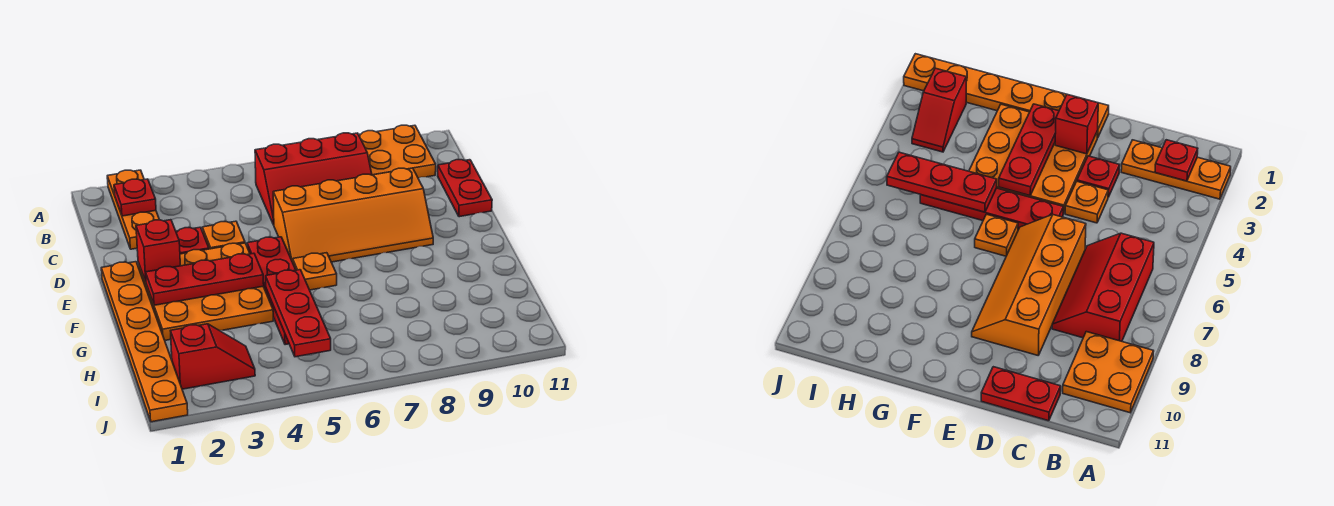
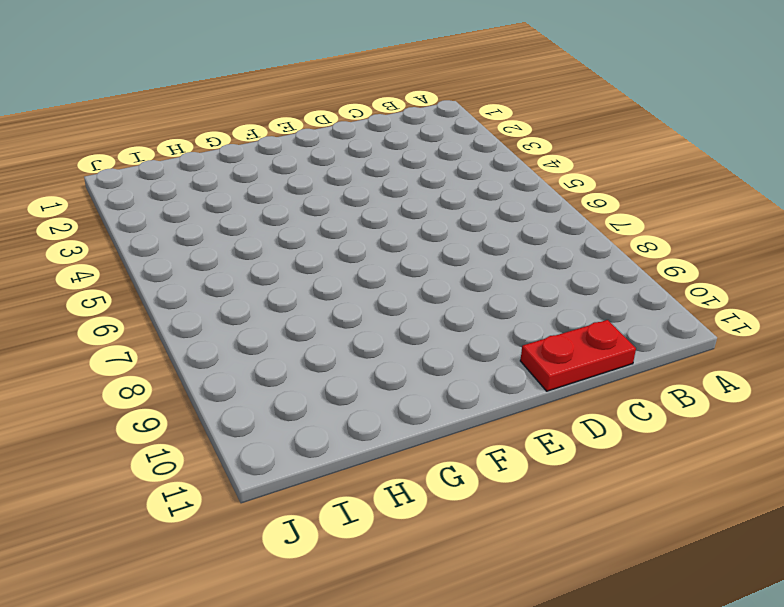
none -> orange plate A2:C2 level 1
none -> orange plate A9:B10 level 1
none -> red slope B6:C8 level 1 top B

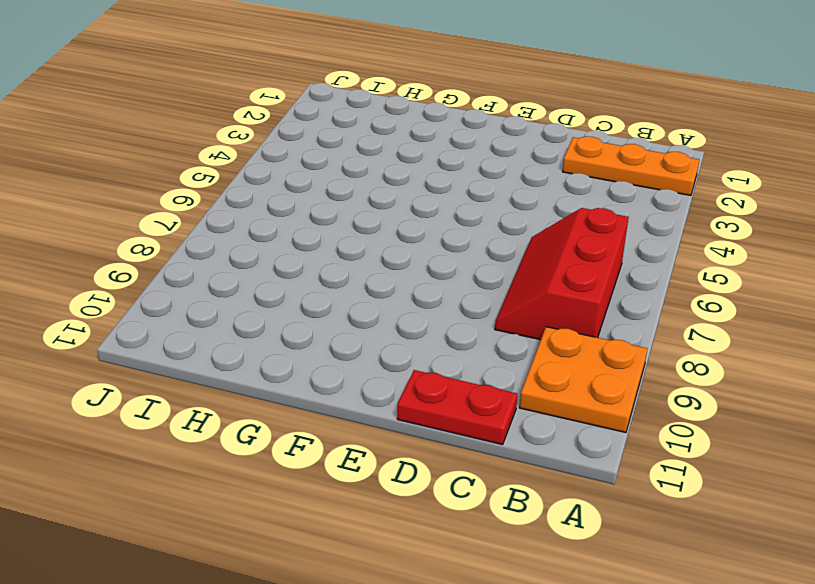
none -> red plate D3 level 1
none -> orange plate D4 level 1
none -> orange slope D6:E9 level 1 top D

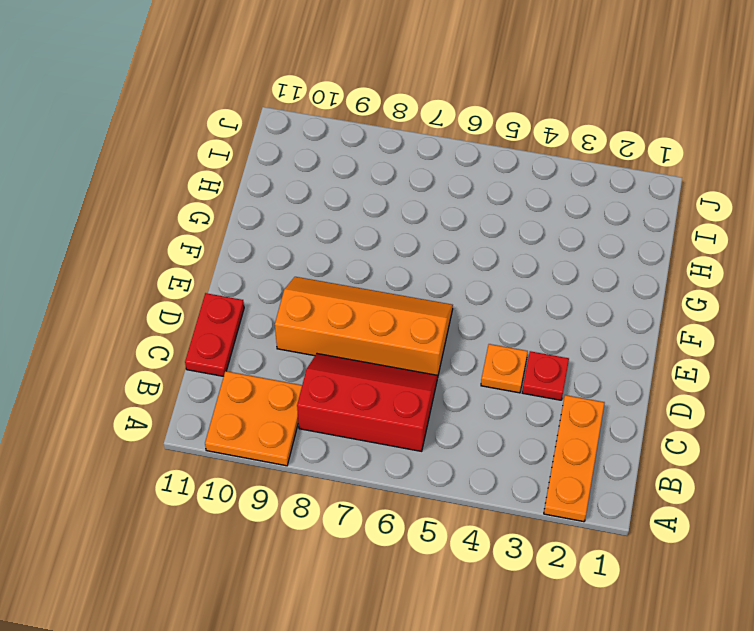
none -> orange plate E1:J1 level 1
none -> orange plate E2:G4 level 1
none -> red plate E5:H5 level 1

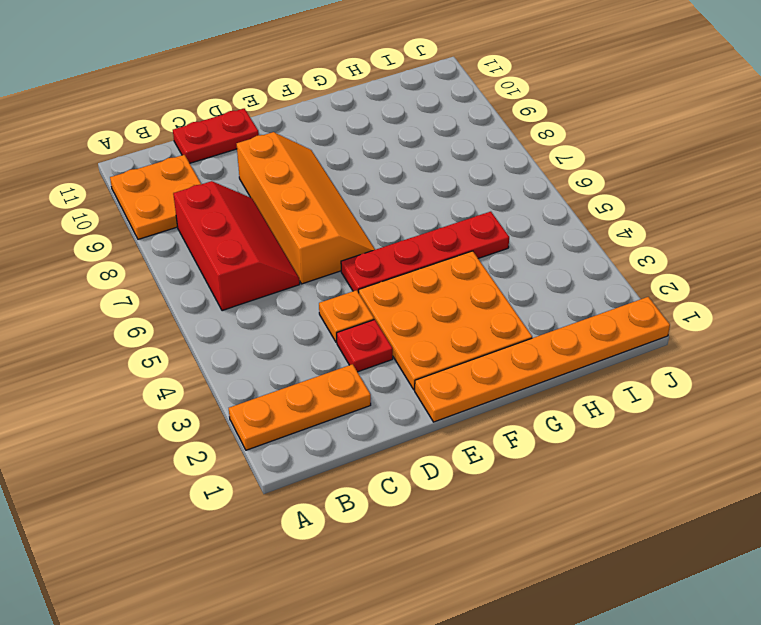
none -> orange plate F6 level 1
none -> red slope I2:I3 level 1 top 2
none -> red plate B2 level 2

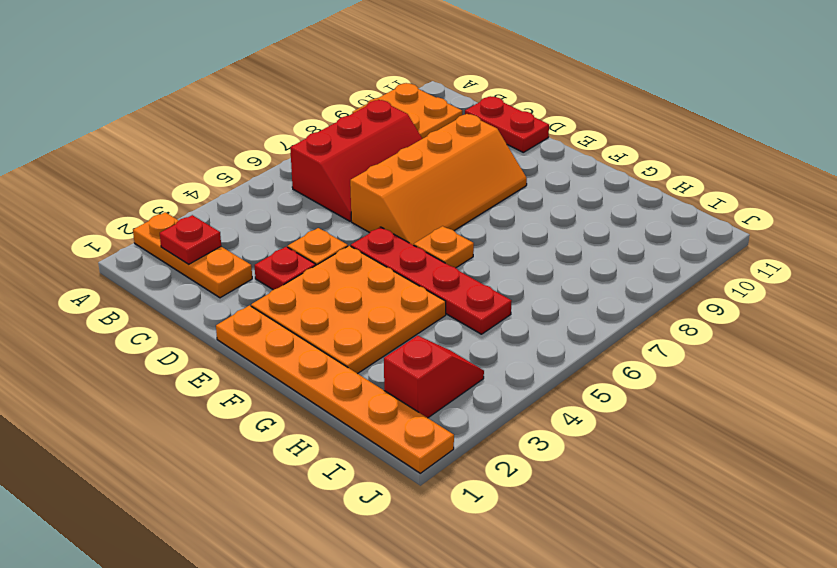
none -> red brick E2 level 2
none -> red plate F2:F4 level 2
none -> red plate G5:I5 level 2

